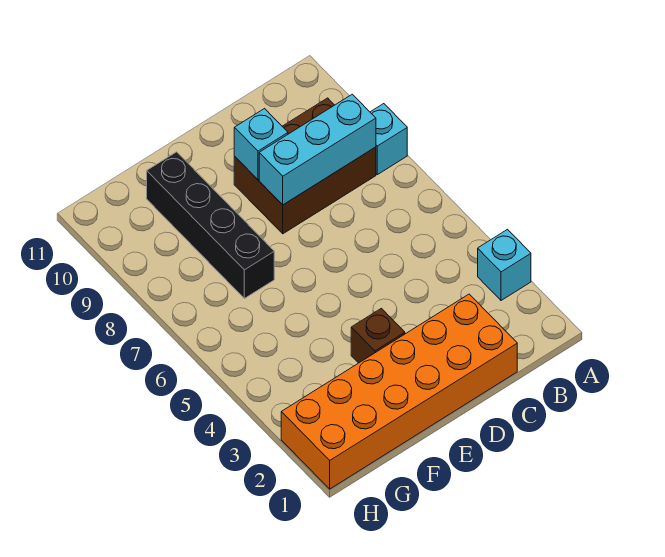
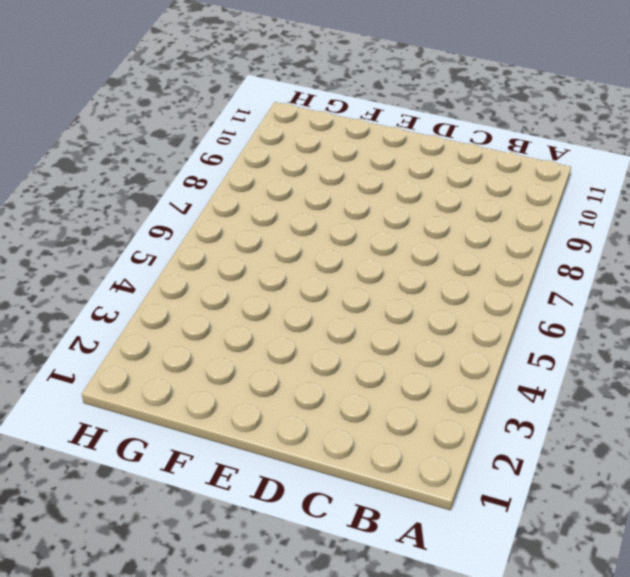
none -> cyan brick A3 level 1
none -> cyan brick A8 level 1

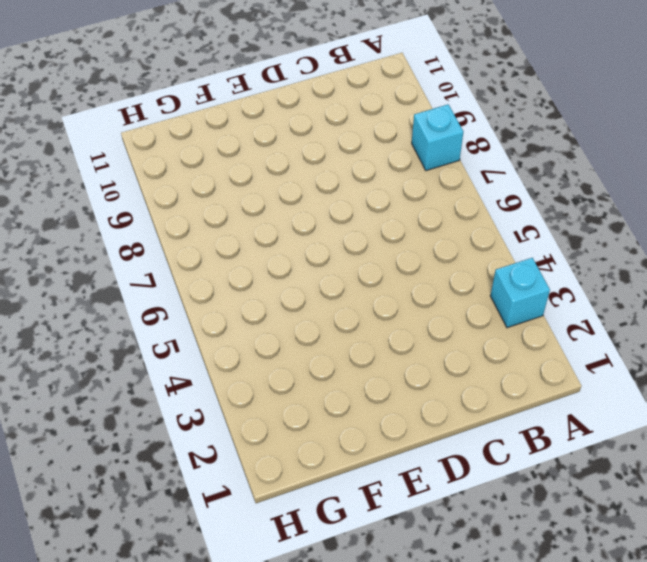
none -> brown brick B8:D9 level 1
none -> orange brick C1:H2 level 1

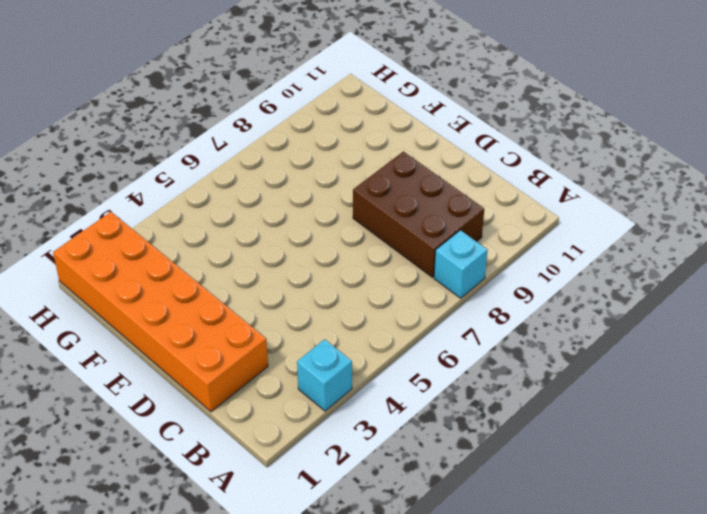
none -> brown brick E3 level 1
none -> black brick F7:F10 level 1

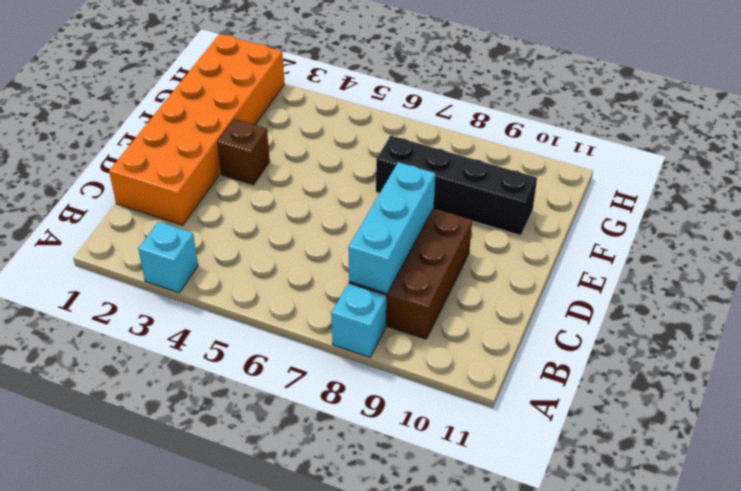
none -> cyan brick D9 level 2

